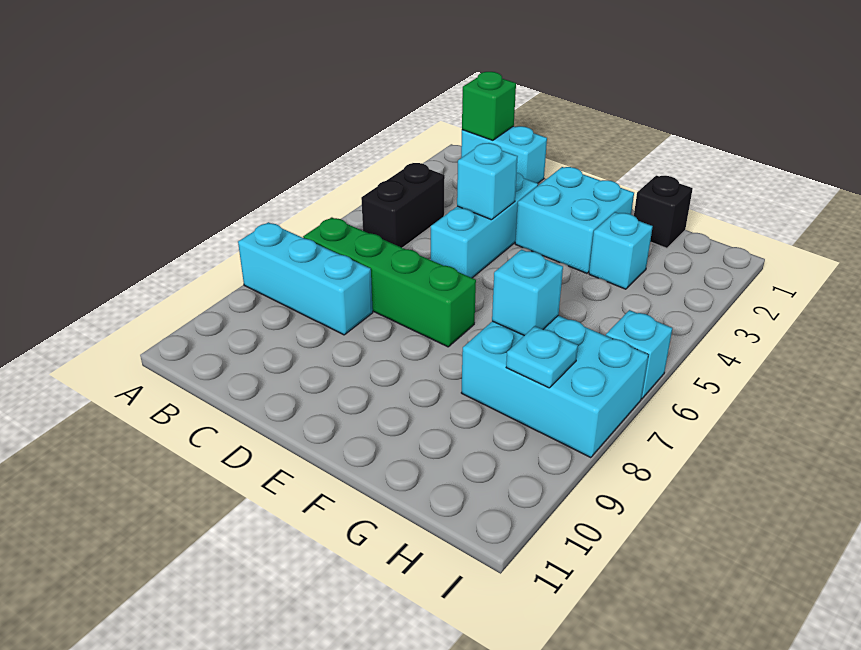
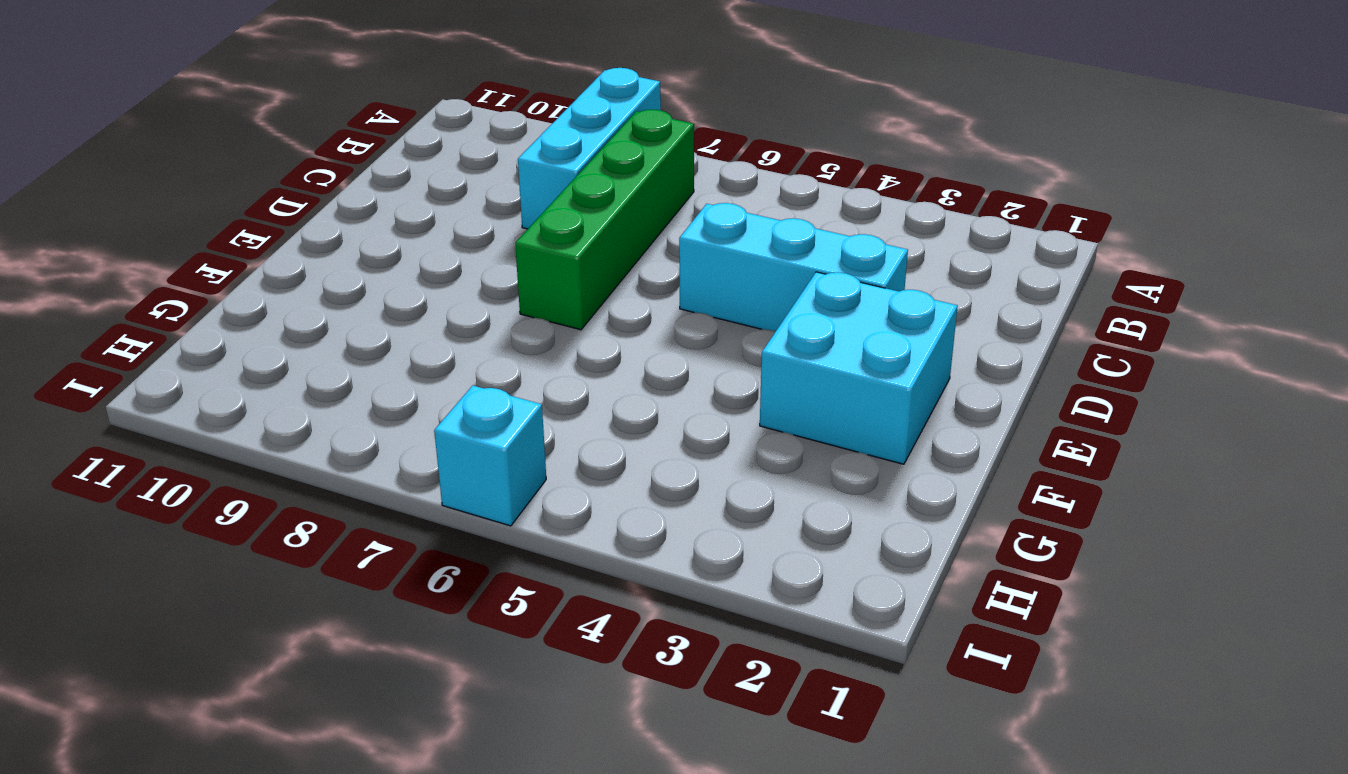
none -> cyan brick B1:C1 level 1
none -> black brick B4:B5 level 1
none -> black brick G1 level 1

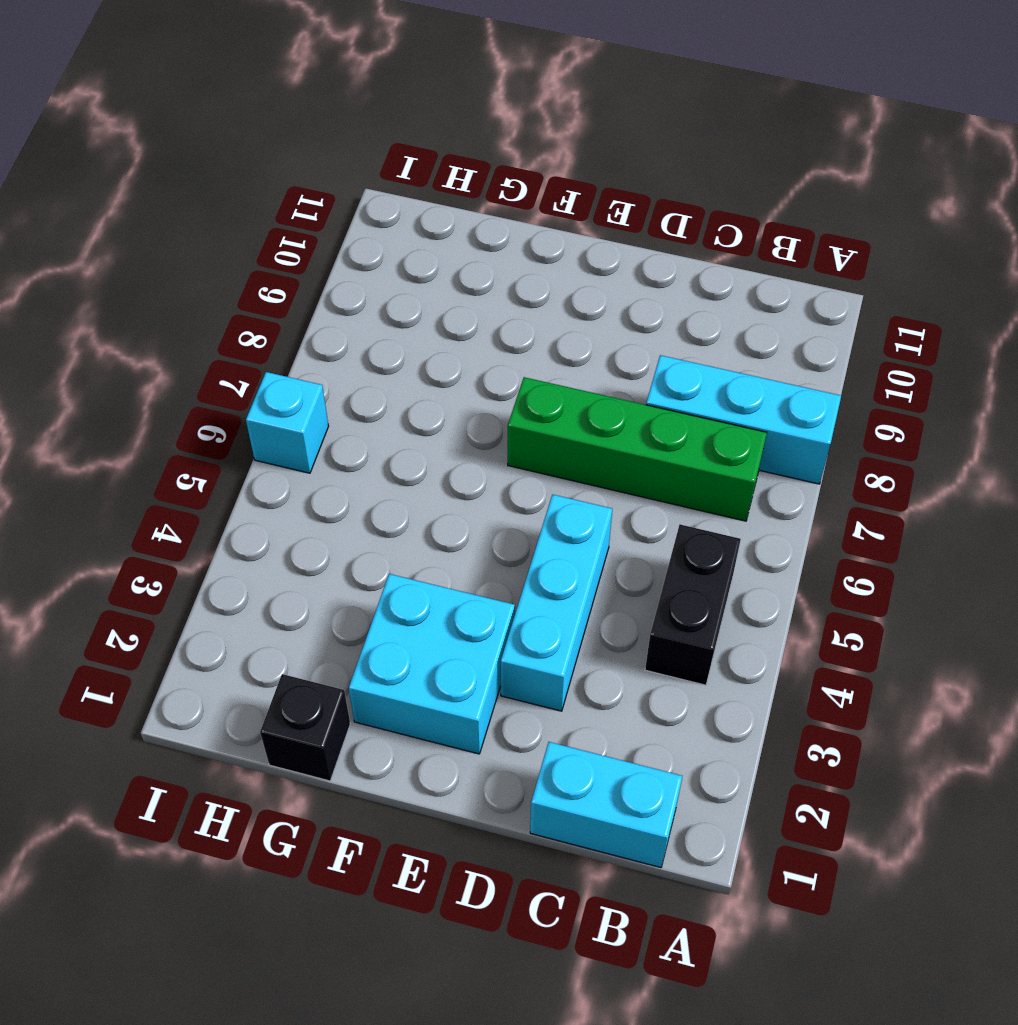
none -> cyan brick G3 level 1
none -> cyan brick G7:I8 level 1
none -> green brick B1 level 2

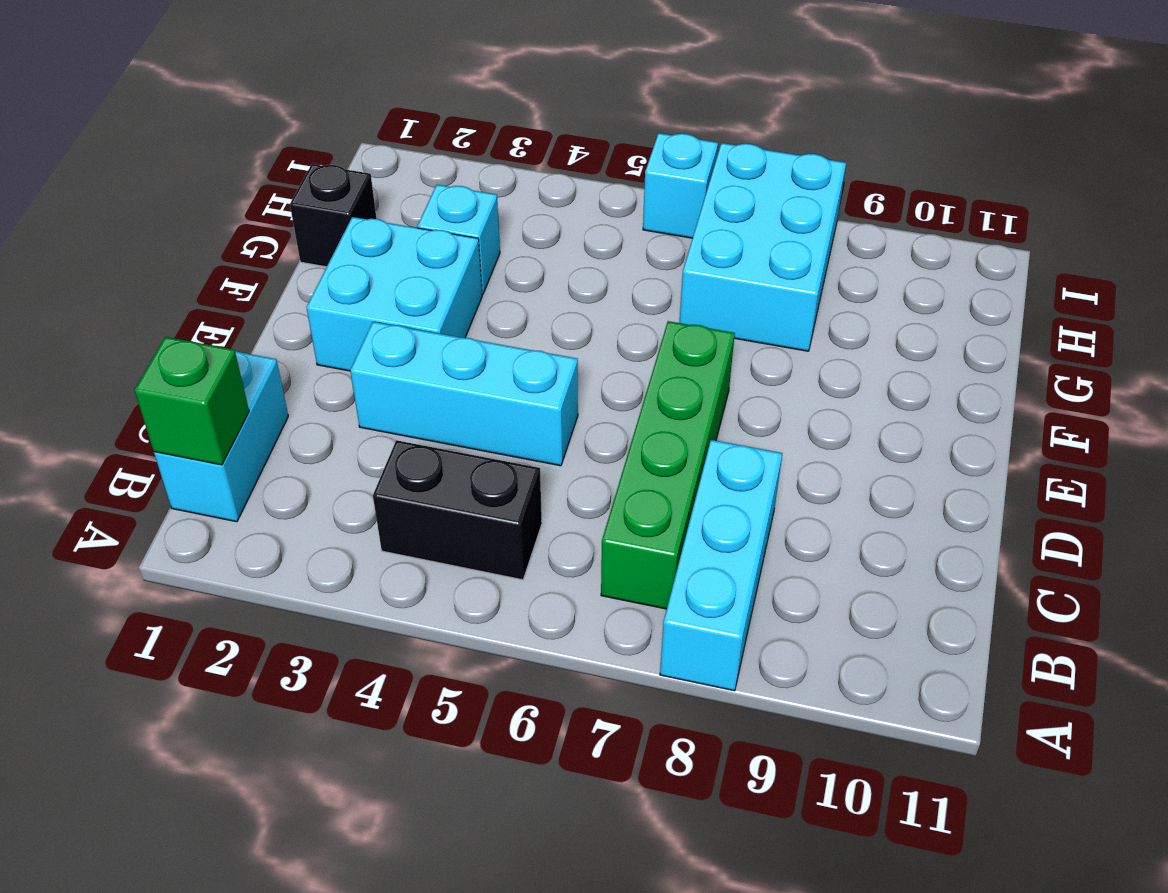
none -> cyan brick D4 level 2
none -> cyan brick G7 level 2
none -> cyan plate H8 level 2

